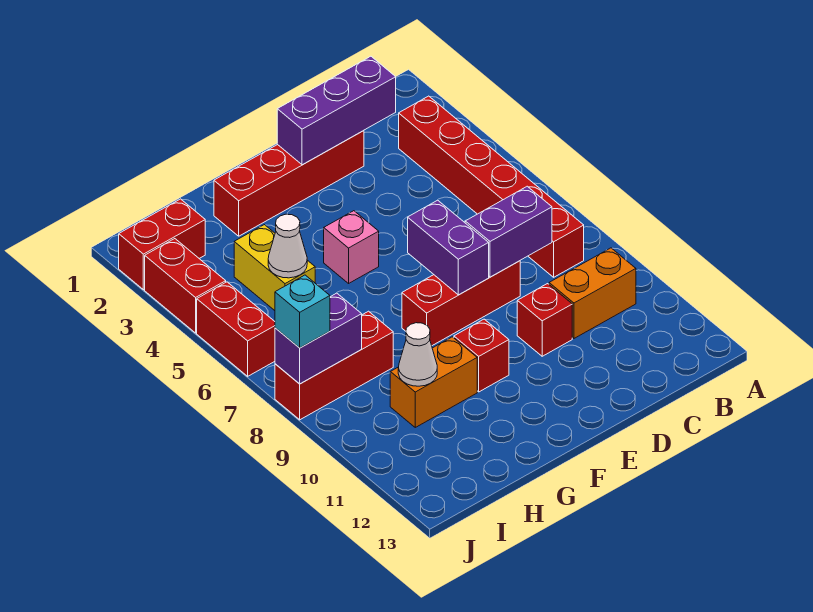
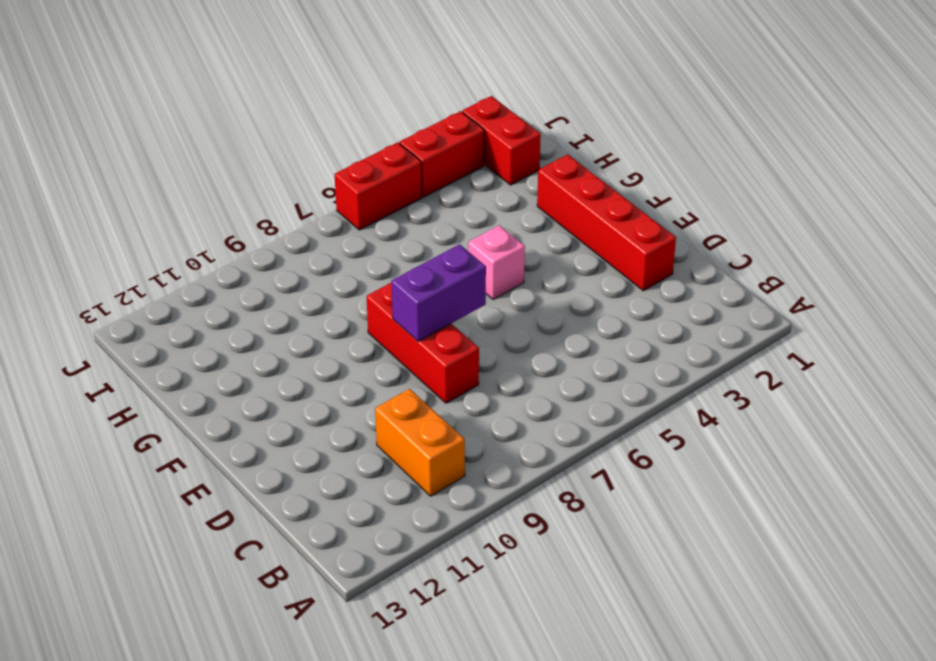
none -> red brick B3:B8 level 1
none -> red brick D10 level 1
none -> red brick F10 level 1

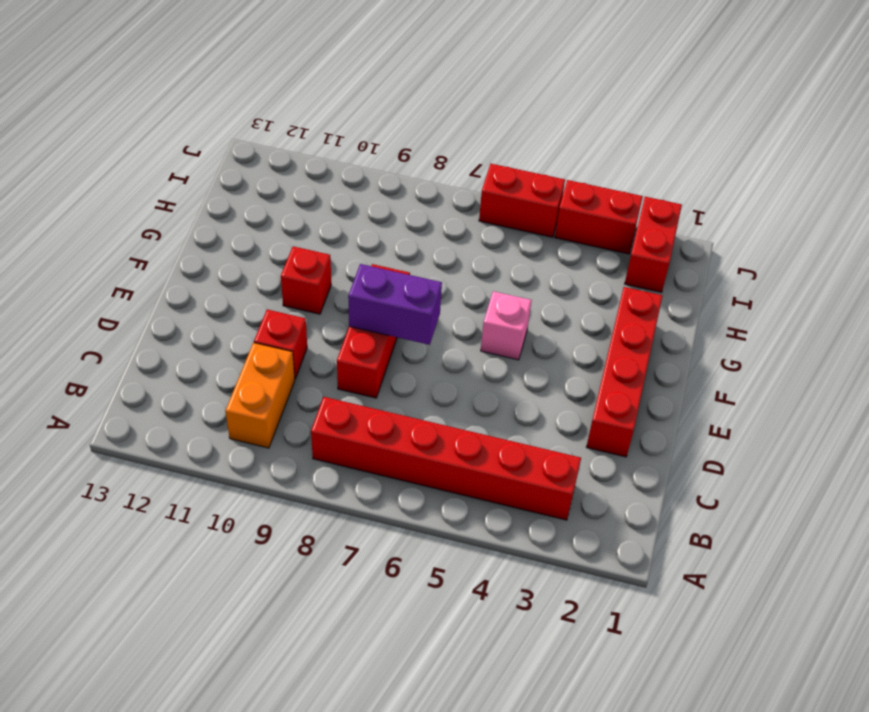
none -> orange brick G10:H10 level 1
none -> yellow brick H4:H5 level 1
none -> red brick H8:J8 level 1

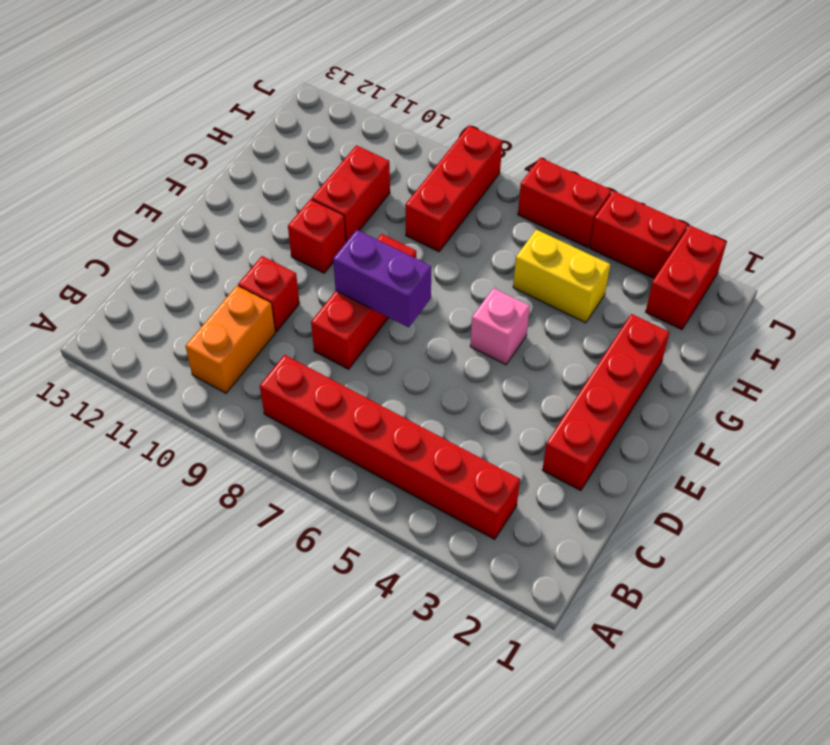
red brick G10:H10 level 1 -> orange brick G10:H10 level 1
none -> purple brick C2:E2 level 2
none -> purple brick C8:D8 level 2
none -> white cone H5 level 2

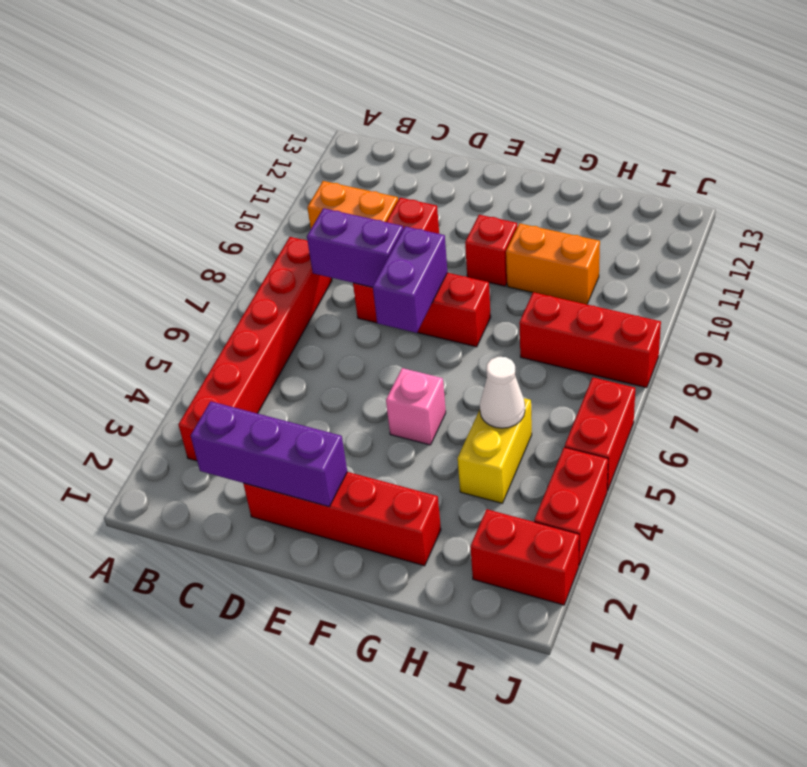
none -> white cone H10 level 2
none -> purple brick I8:J8 level 2
none -> cyan brick J8 level 3

